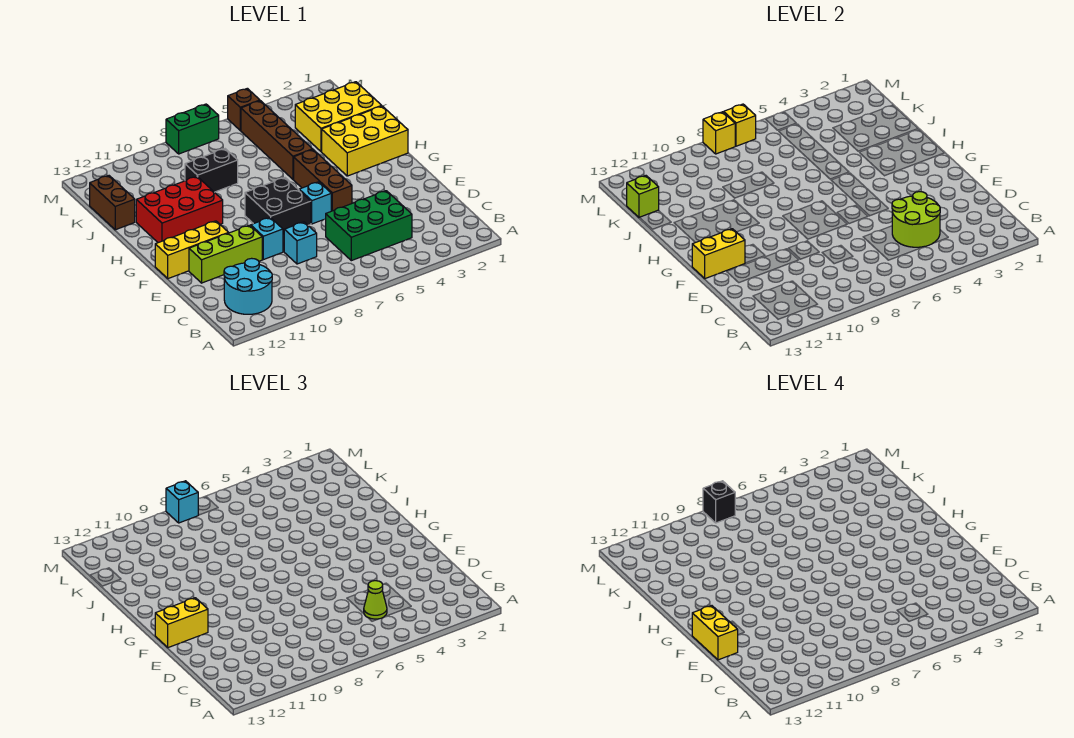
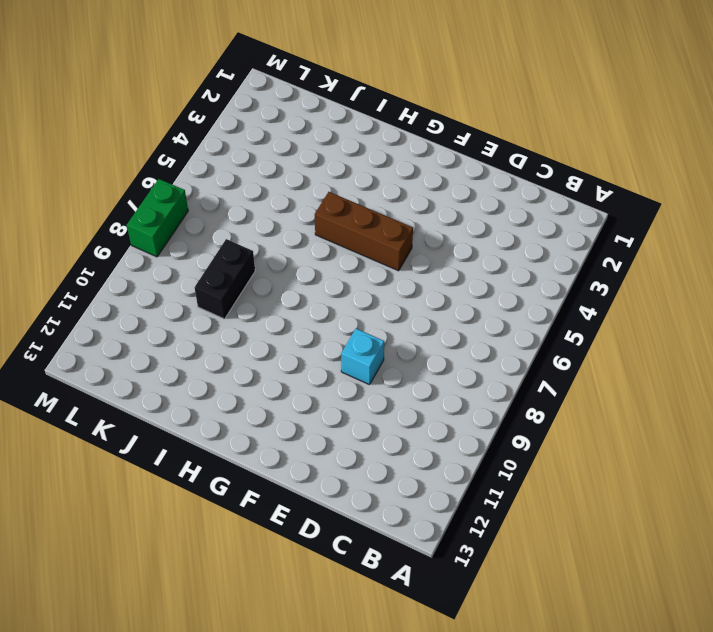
none -> cyan round brick B11:C12 level 1
none -> green brick C4:D6 level 1
none -> cyan brick D8 level 1

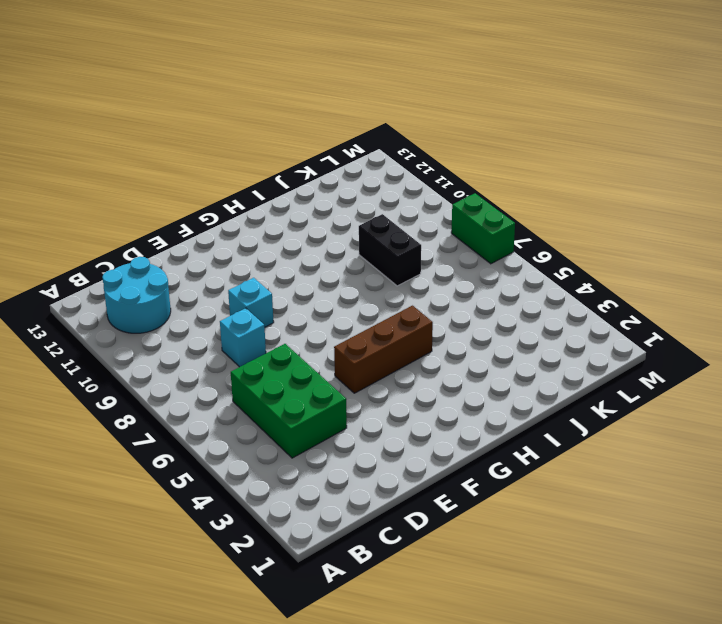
none -> lime brick E10:E12 level 1
none -> cyan brick F6 level 1
none -> black brick F7:G8 level 1

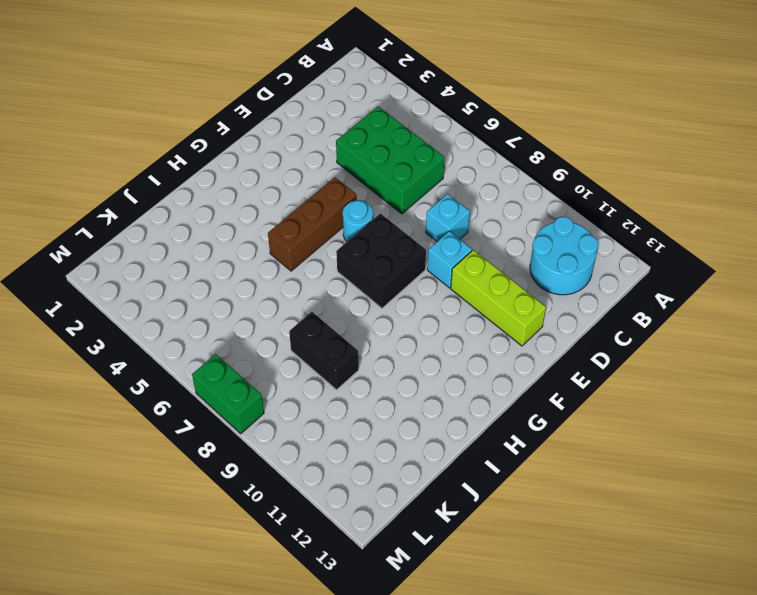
cyan round brick F6 level 1 -> cyan brick F6 level 1
none -> yellow brick F11:F13 level 1
none -> yellow brick H1:I3 level 1
none -> red brick H10:I12 level 1

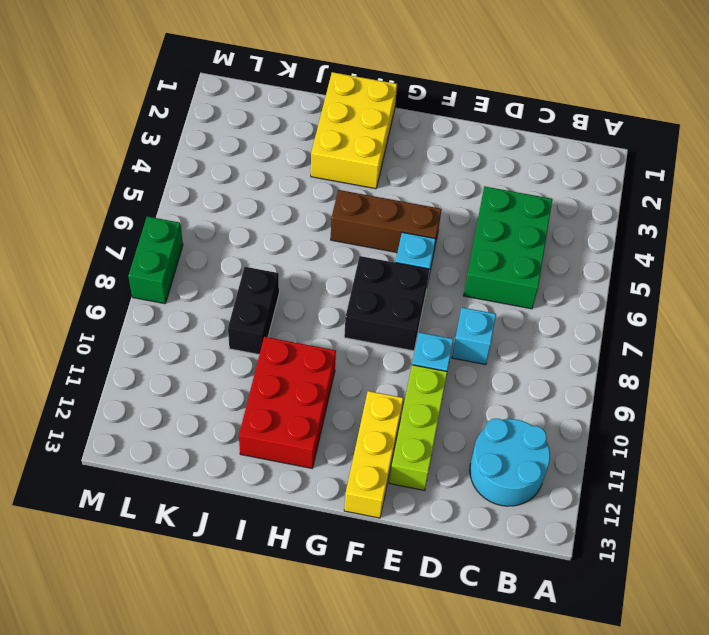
none -> brown brick I5:L5 level 1
none -> yellow brick J1:K3 level 1
none -> brown brick J13:K13 level 1

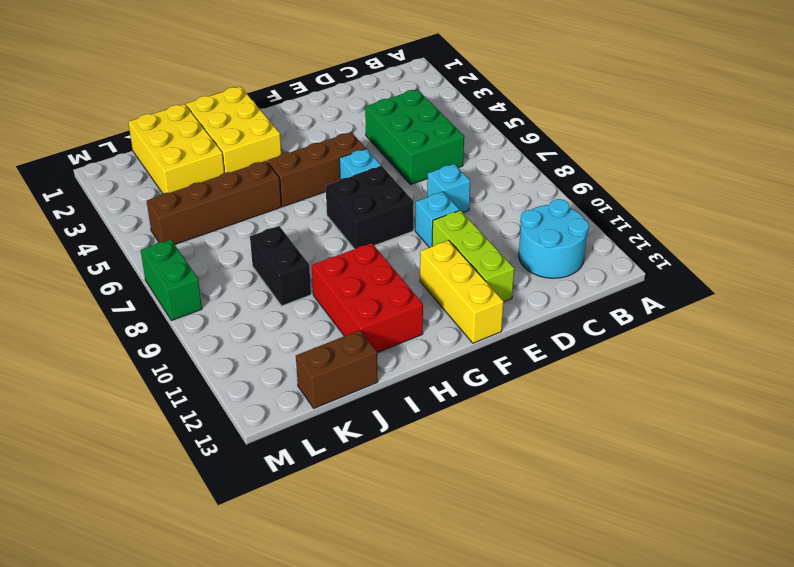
none -> brown brick M5 level 1
none -> lime round brick C4:D5 level 2
none -> yellow brick F12:F13 level 2

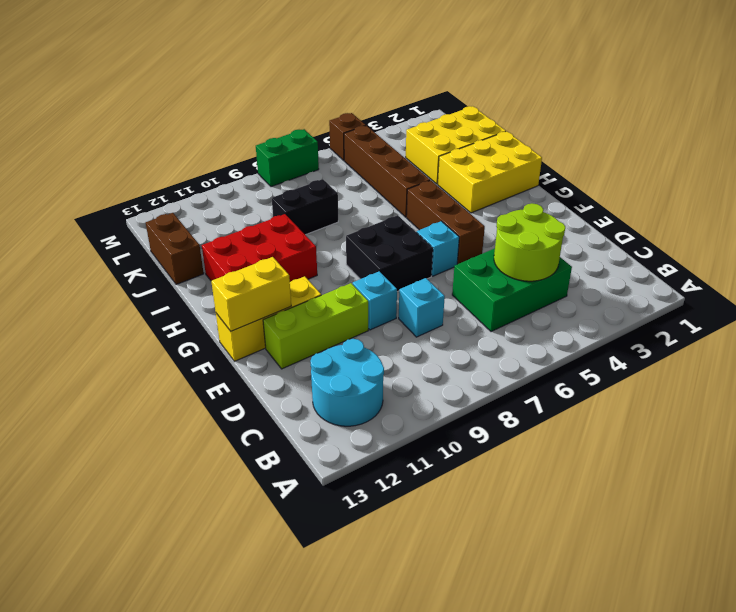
none -> lime brick K13 level 2
none -> yellow brick M7 level 2
none -> yellow brick M8 level 2

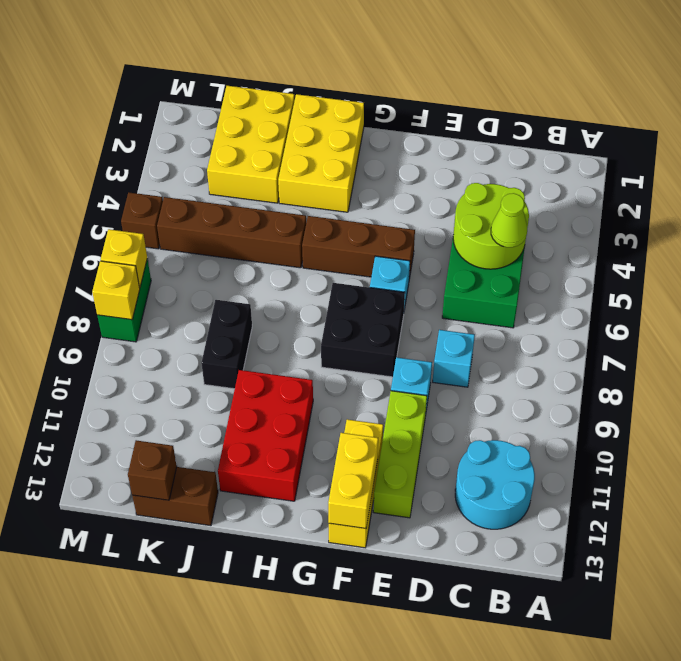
brown brick K13 level 2 -> lime brick K13 level 2
none -> yellow brick F12:F13 level 3
none -> cyan brick M8 level 3
none -> yellow brick E13:F13 level 4

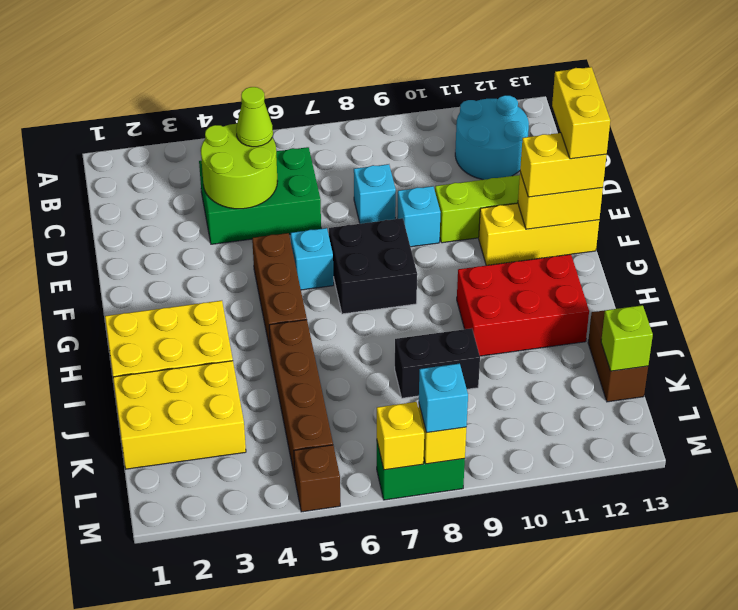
none -> black brick M8 level 4

